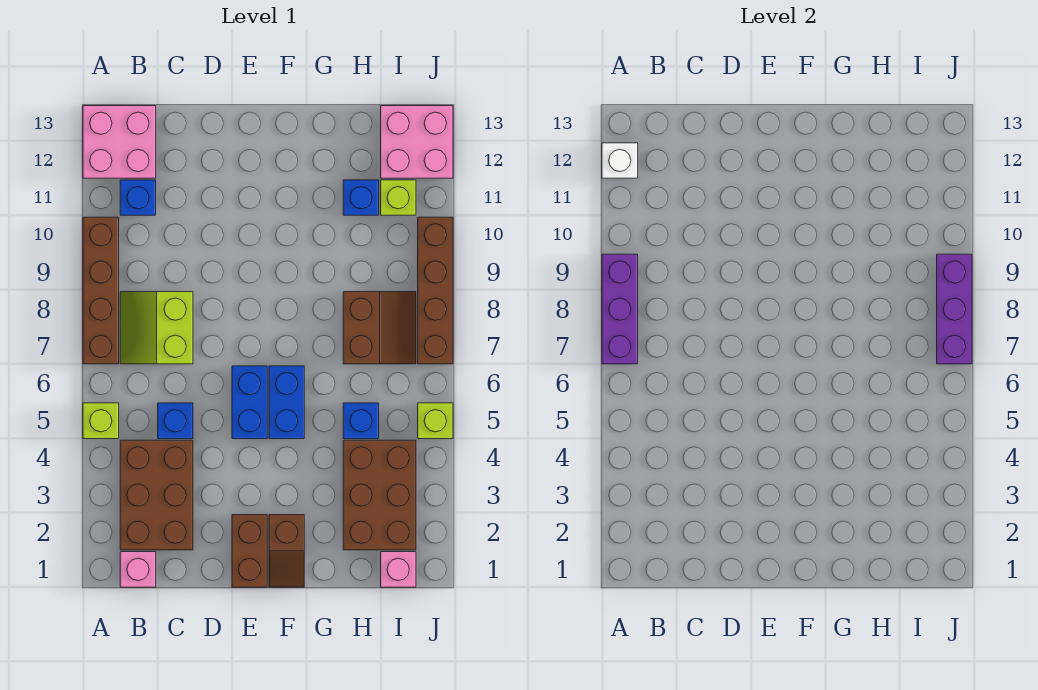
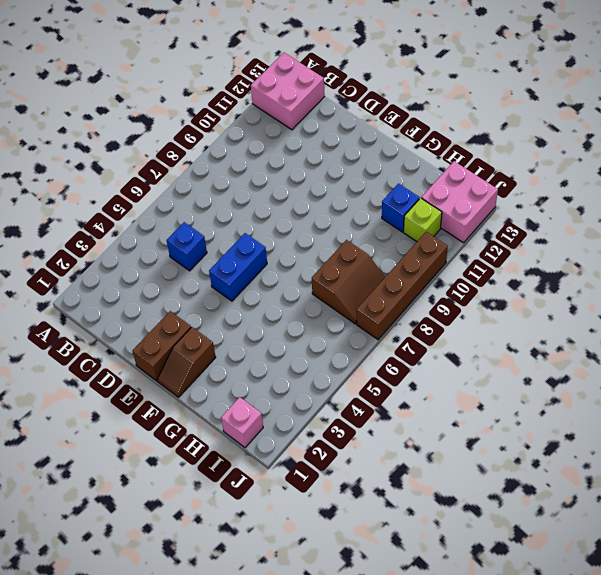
none -> lime brick A5 level 1
none -> brown brick A7:A10 level 1
none -> pink brick B1 level 1

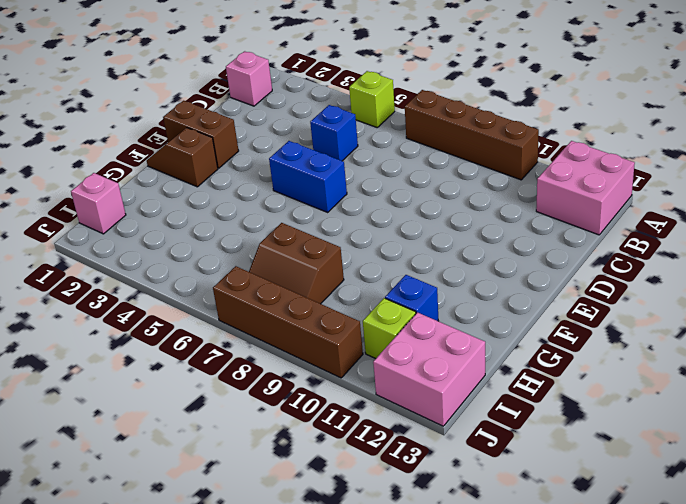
none -> brown brick B2:C4 level 1
none -> lime slope B7:C8 level 1 top C
none -> blue brick B11 level 1

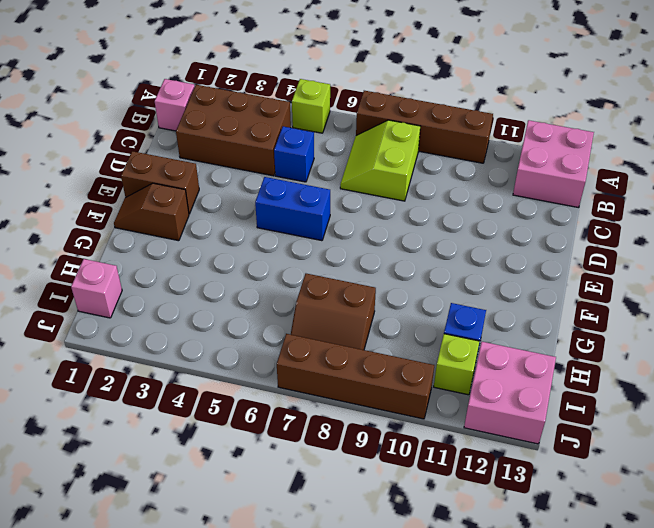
lime slope B7:C8 level 1 top 8 -> lime slope B7:C8 level 1 top C
none -> blue brick B11 level 1
none -> blue brick F5:F6 level 1
none -> brown brick H2:I4 level 1

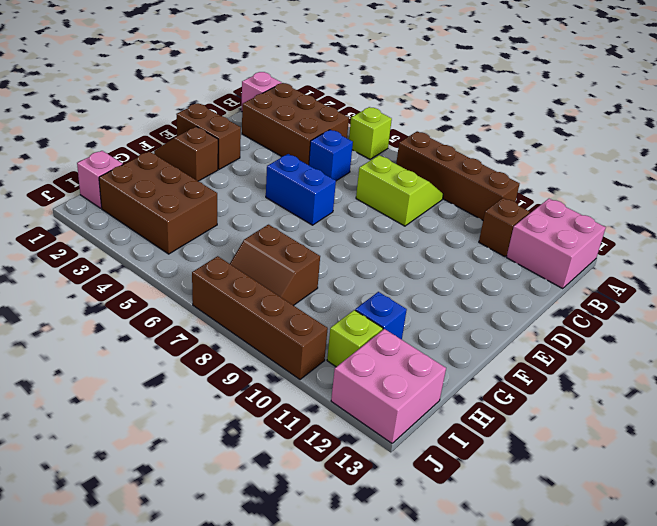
brown brick B11 level 1 -> blue brick B11 level 1
none -> blue brick F5:F6 level 1
none -> blue brick H5 level 1
none -> lime brick J5 level 1

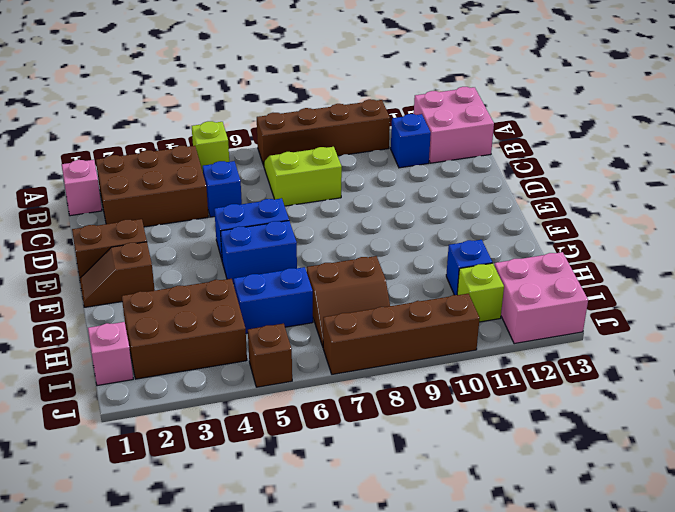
blue brick H5:H6 level 1 -> blue brick H5 level 1
brown brick J5 level 1 -> lime brick J5 level 1
none -> purple brick A7:A9 level 2
none -> white brick A12 level 2
none -> purple brick J7:J9 level 2

